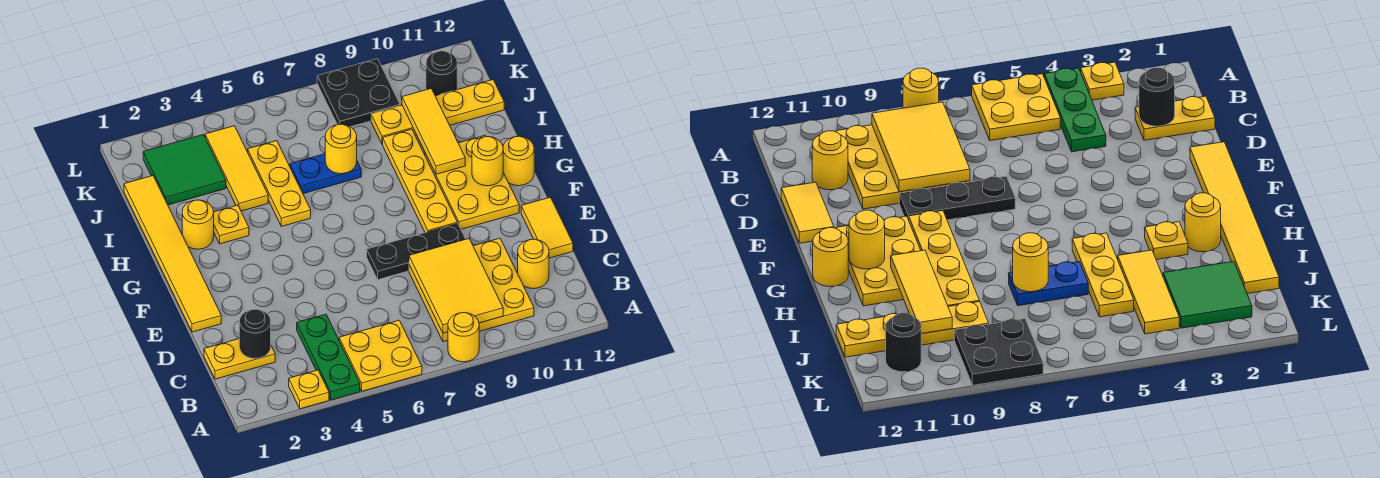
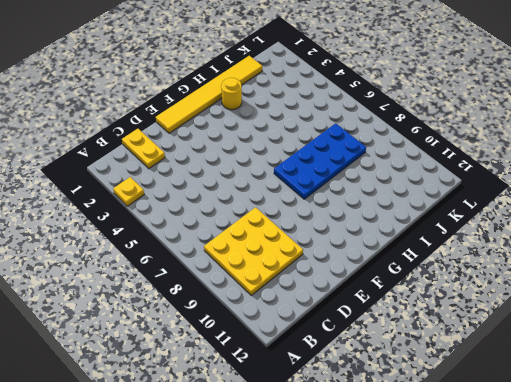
blue plate G7:J8 level 1 -> blue plate I6:I7 level 1
none -> green plate A4:C4 level 1
none -> yellow plate A5:B6 level 1
none -> yellow round brick A8 level 1

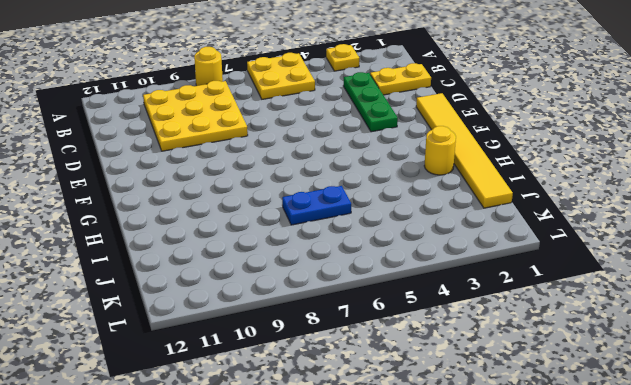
green plate C3:E3 level 1 -> green plate A4:C4 level 1
none -> yellow round brick C11 level 1
none -> yellow tile D12:E12 level 1
none -> black plate E7:E9 level 1

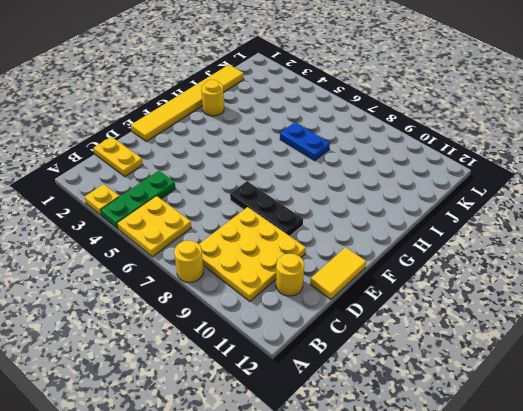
none -> yellow plate F9:I9 level 1
none -> yellow plate F10:H11 level 1
none -> yellow round brick G12 level 1

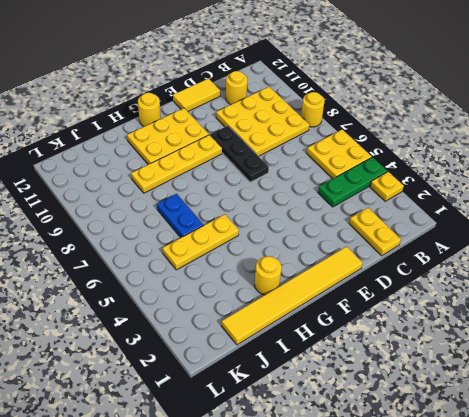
none -> yellow plate H3 level 1
none -> yellow tile I4:K4 level 1
none -> green tile J2:K3 level 1

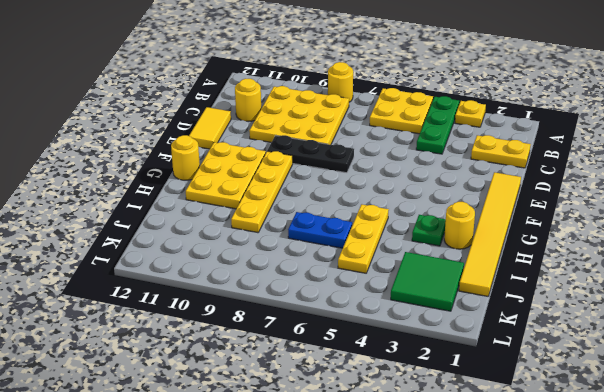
green plate H3 level 1 -> yellow plate H3 level 1
none -> yellow tile I4:K4 level 1
none -> yellow plate J9:J12 level 1
none -> black plate K8:L9 level 1

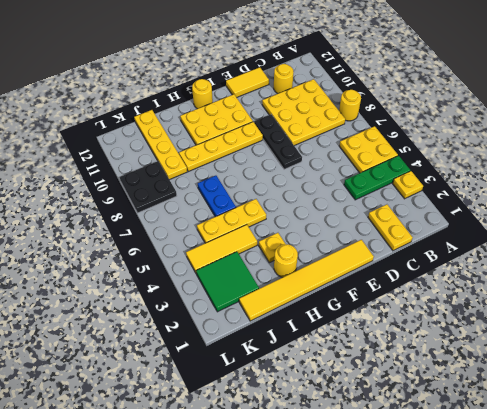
none -> black round brick K11 level 1
none -> yellow tile B8:D9 level 2
none -> black round brick C2 level 2

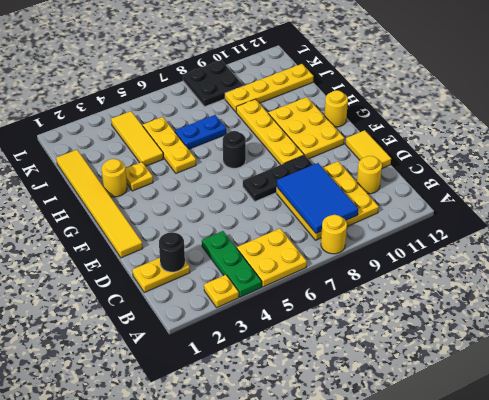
blue tile B8:D9 level 2 -> yellow tile B8:D9 level 2
black round brick G7 level 1 -> black round brick K11 level 1
none -> green tile J2:K3 level 1
none -> yellow round brick G11 level 2
none -> yellow tile H10:J10 level 2

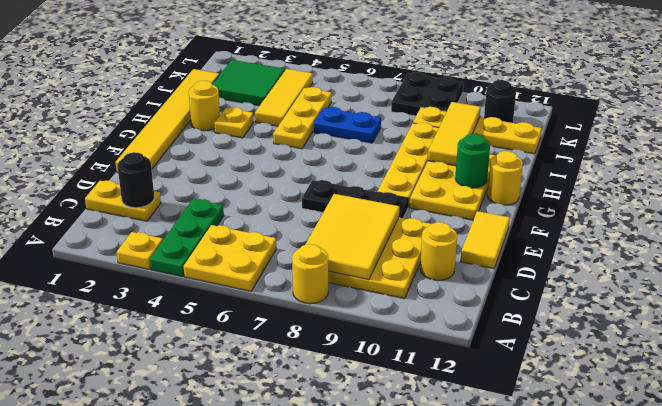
green round brick G11 level 2 -> yellow round brick G11 level 2
none -> yellow round brick I7 level 2

